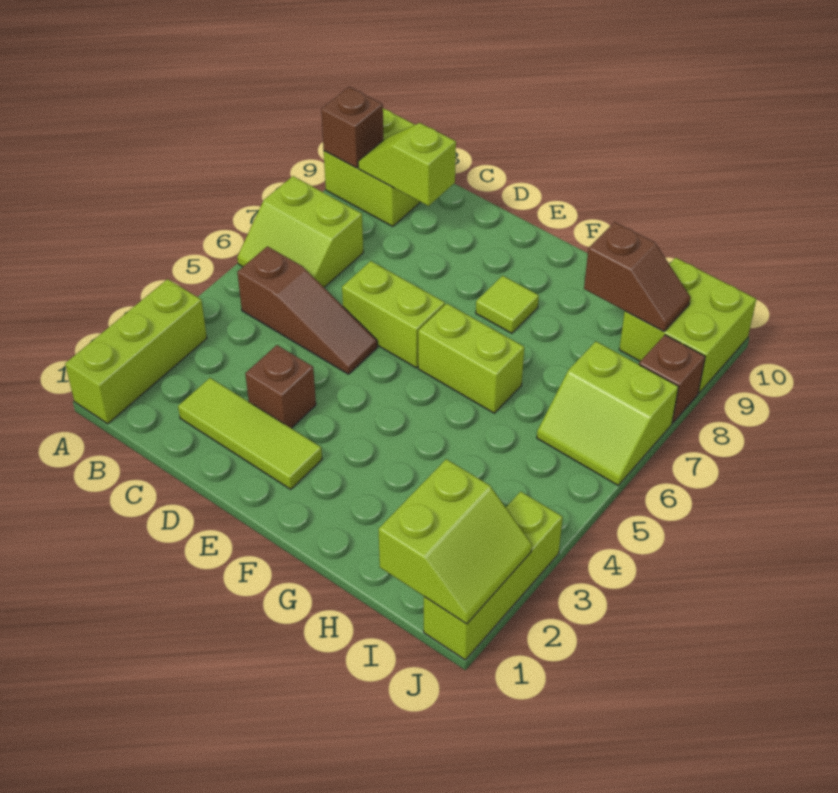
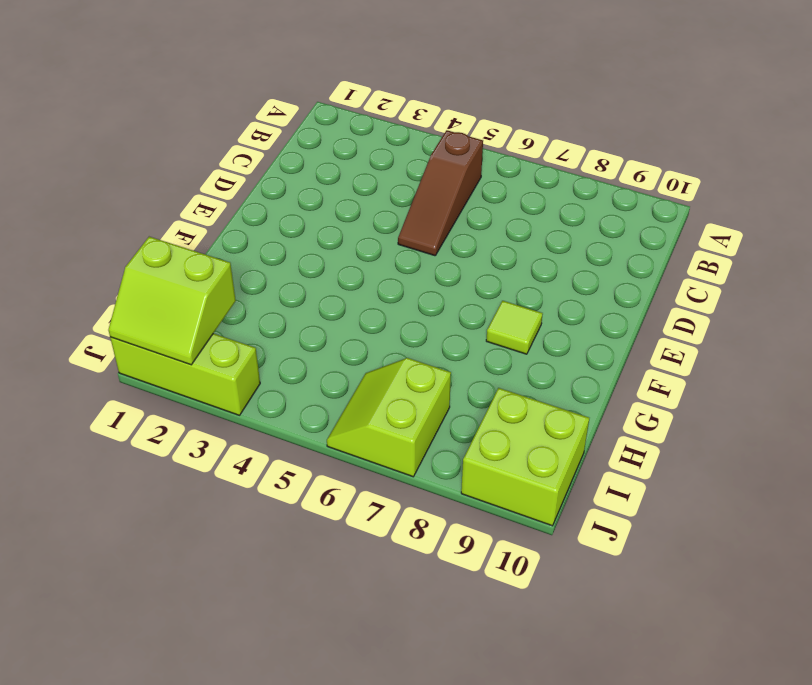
none -> lime brick A1:A3 level 1
none -> lime slope A6:B7 level 1 top 7
none -> lime brick A9:B10 level 1

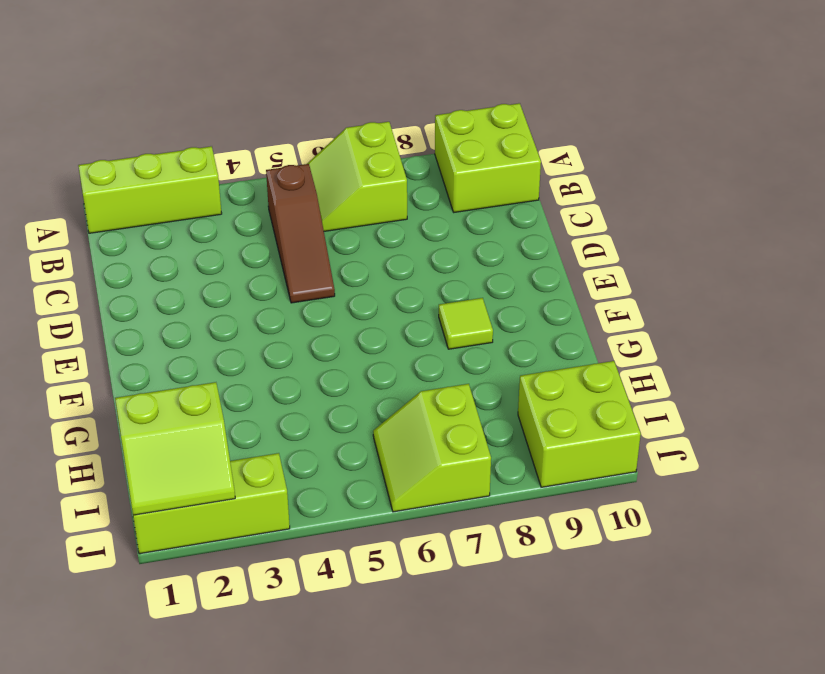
none -> lime tile C2:E2 level 1
none -> brown brick D3 level 1
none -> lime brick D6:E6 level 1

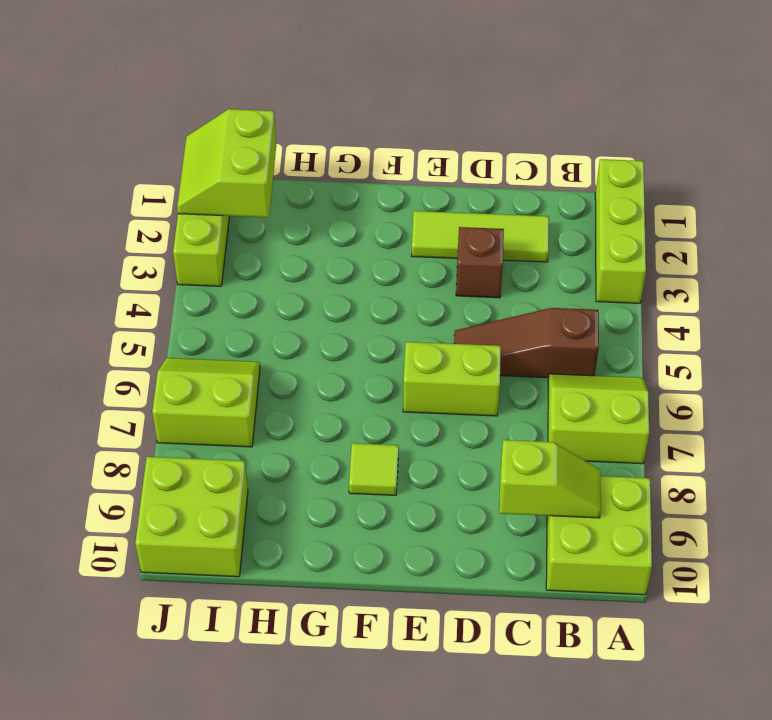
none -> lime brick F6:G6 level 1
none -> brown brick J8 level 1
none -> brown brick A9 level 2

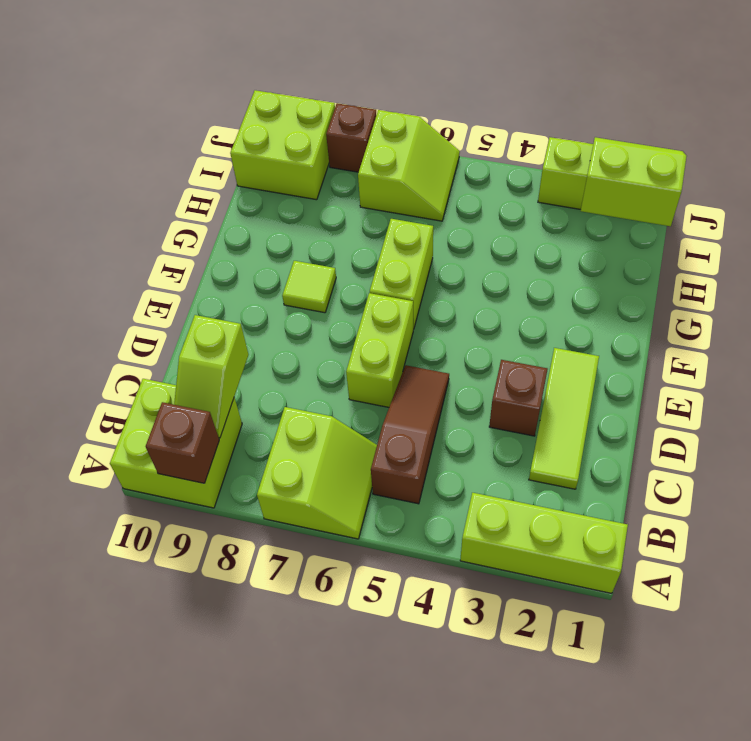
none -> brown slope H9:I9 level 2 top H

